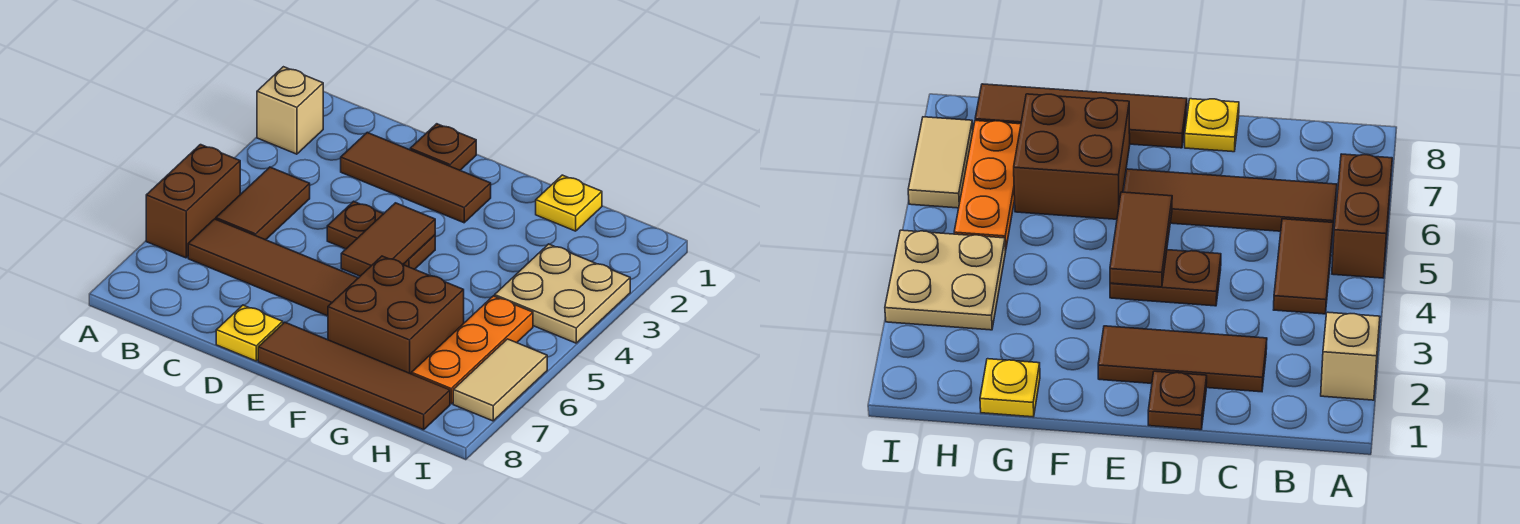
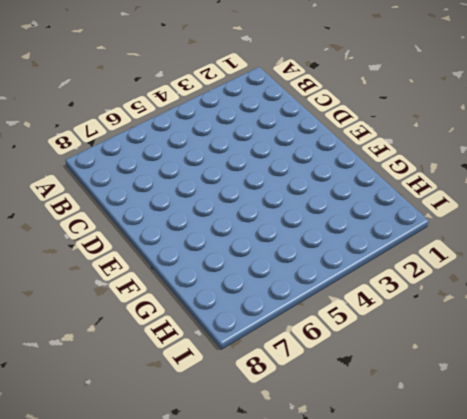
none -> tan brick A2 level 1
none -> brown brick A5:A6 level 1
none -> brown tile B4:B5 level 1

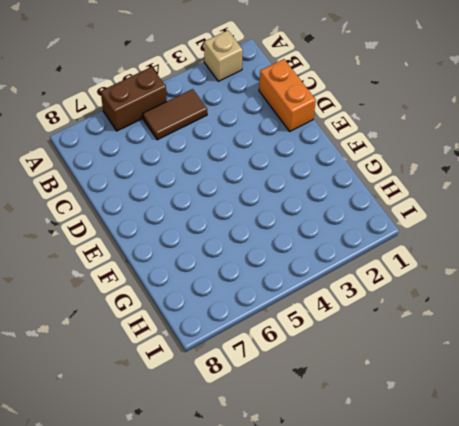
orange brick C1:D1 level 1 -> brown plate D1 level 1
none -> brown tile B6:E6 level 1
none -> brown tile C2:E2 level 1
none -> brown plate D4:E4 level 1

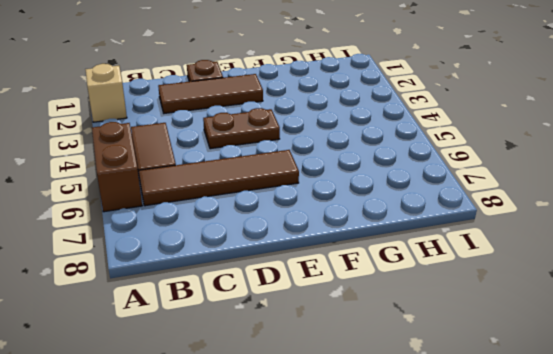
none -> yellow plate D8 level 1
none -> brown tile E8:H8 level 1
none -> brown brick F6:G7 level 1

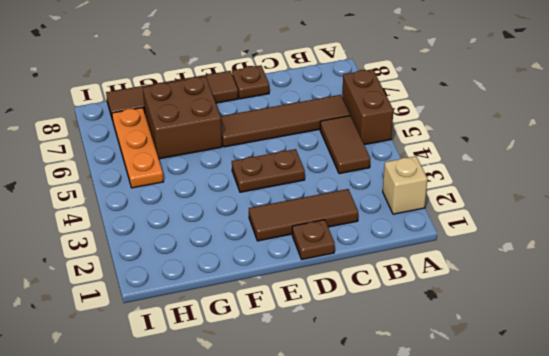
brown plate D8 level 1 -> yellow plate D8 level 1
none -> yellow plate G1 level 1
none -> tan plate H3:I4 level 1
none -> tan tile I6:I7 level 1

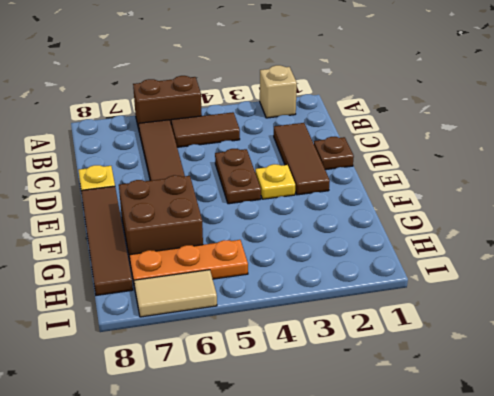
yellow plate E3 level 1 -> yellow plate G1 level 1
none -> tan plate H3:I4 level 1
none -> brown tile E4:E5 level 2

